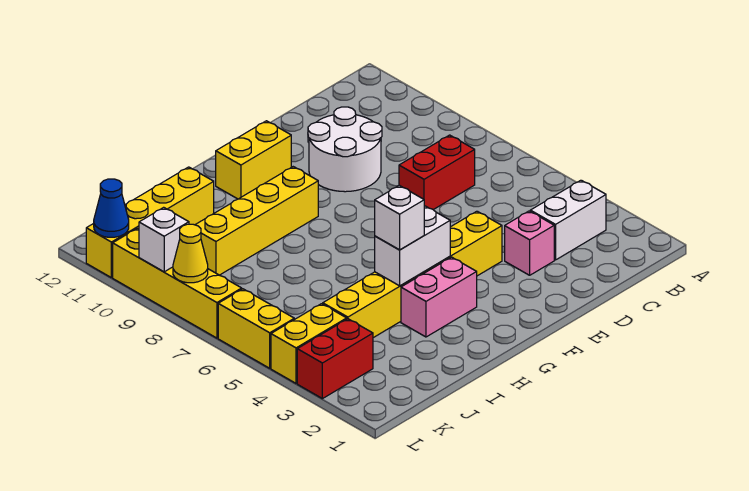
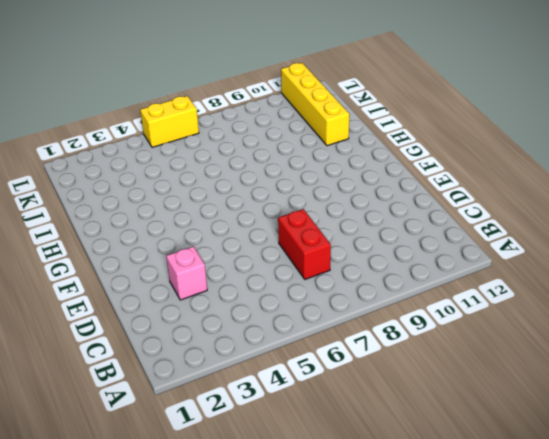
none -> white brick B3:C3 level 1
none -> white round brick D9:E10 level 1
none -> yellow brick E4:J4 level 1

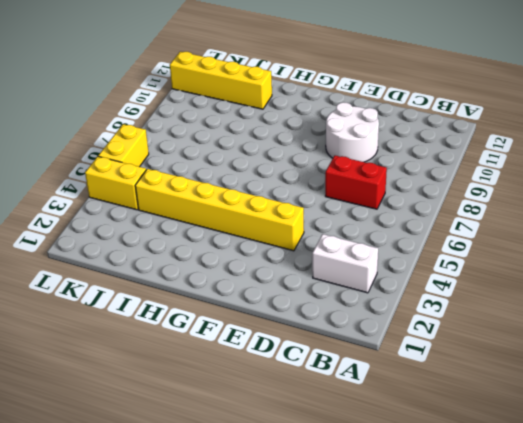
none -> pink brick D3 level 1
none -> yellow brick F11:G11 level 1
none -> pink brick G3:H3 level 1

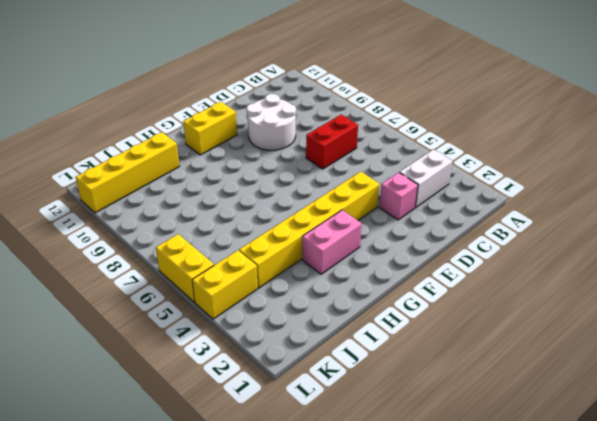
none -> yellow brick G9:J9 level 1
none -> red brick K3:L3 level 1
none -> yellow brick L7:L10 level 1

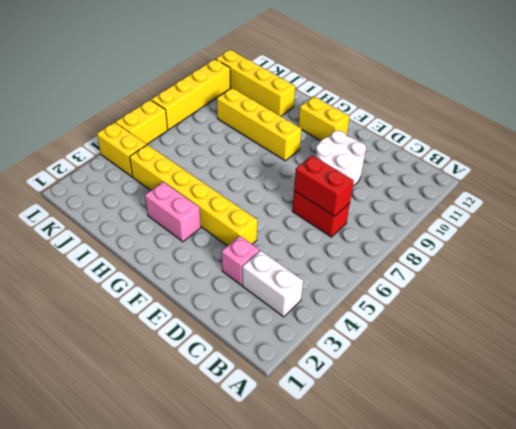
red brick C7:D7 level 2 -> red brick K3:L3 level 1
none -> white brick G4:H4 level 2
none -> yellow cone L8 level 2
none -> white brick L9 level 2

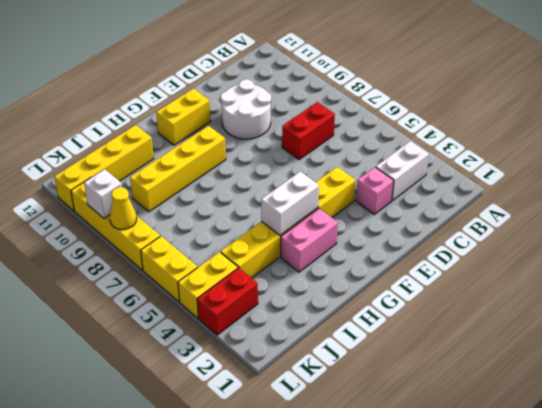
none -> blue cone L11 level 2
none -> white brick H4 level 3

